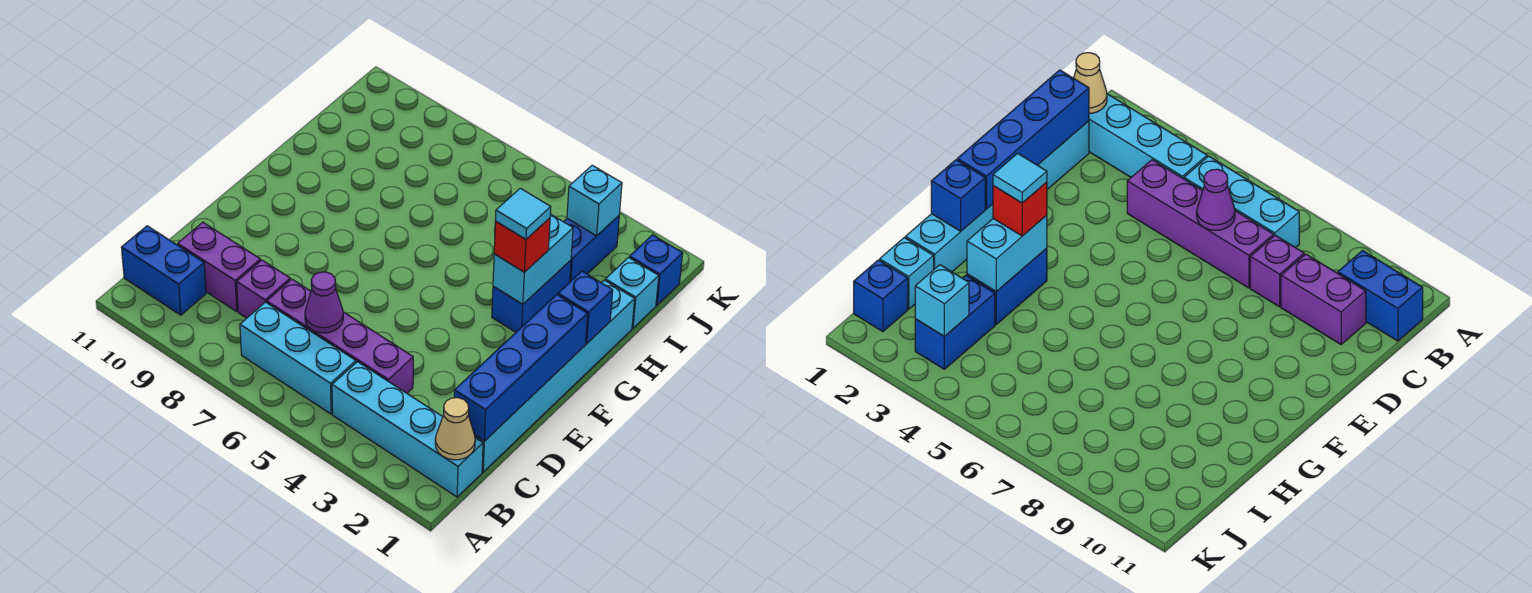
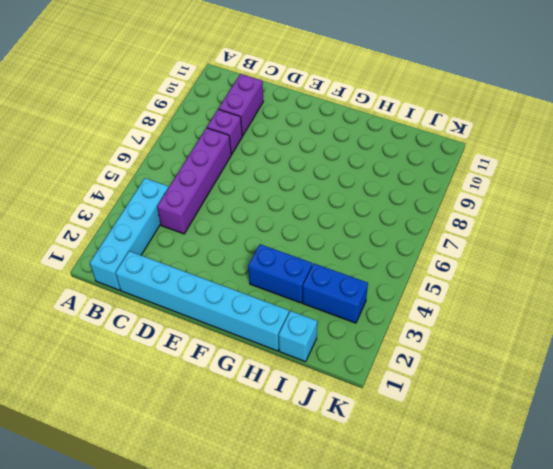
none -> cyan brick B5:B7 level 1
none -> blue brick B10:B11 level 1
none -> blue brick J1 level 1

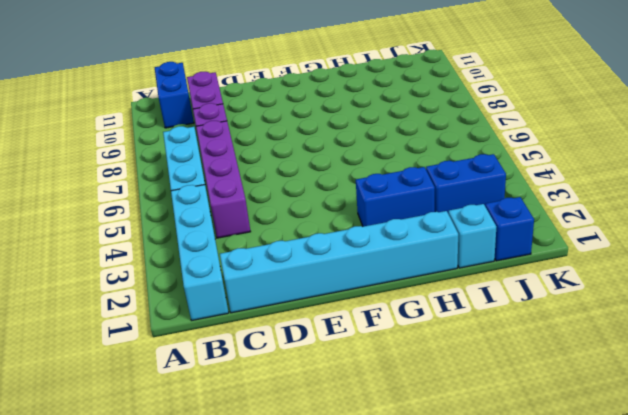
none -> tan cone B1 level 2
none -> blue brick C1:F1 level 2
none -> purple cone C6 level 2

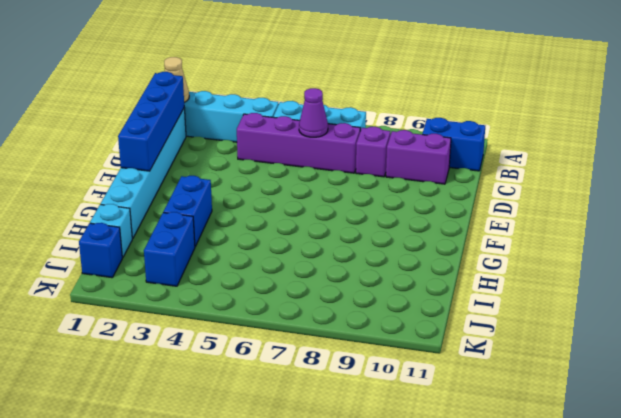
none -> blue brick G1 level 2
none -> cyan brick G3:H3 level 2
none -> cyan brick J3 level 2

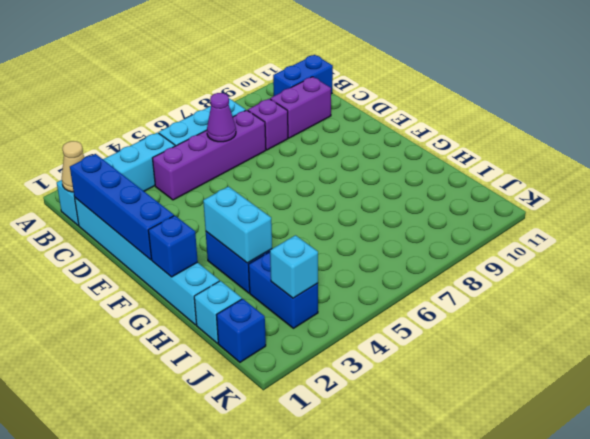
none -> red brick G3 level 3
none -> cyan tile G3 level 4

